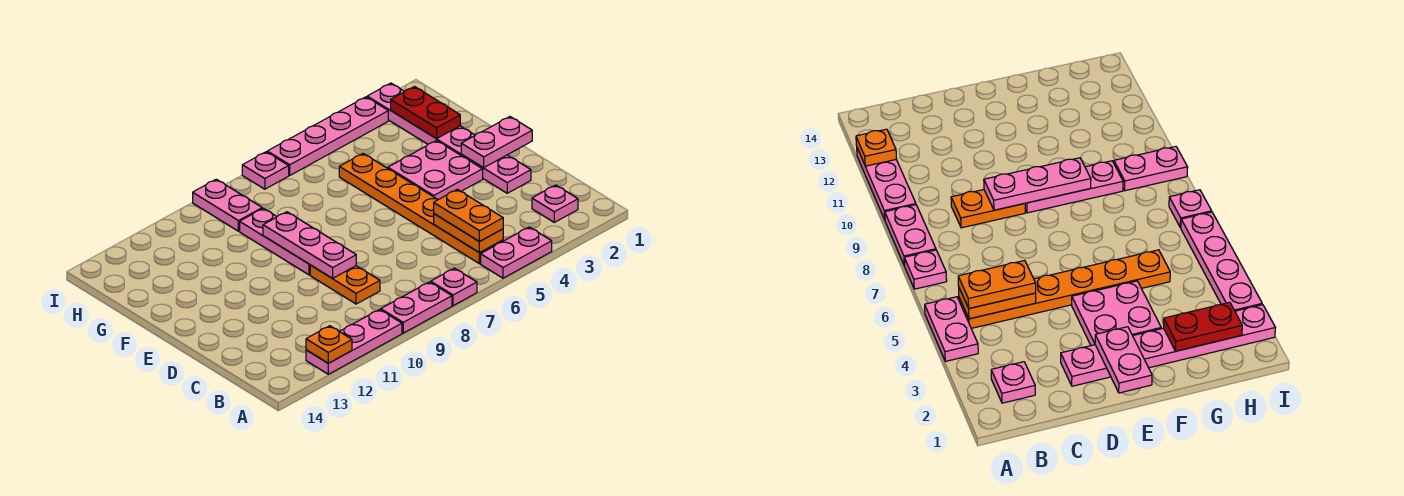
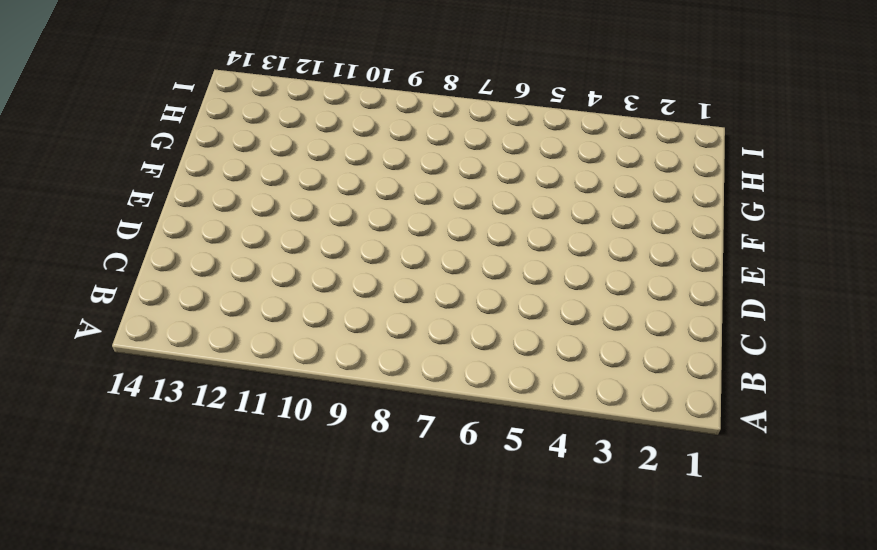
none -> pink plate A4:A5 level 1
none -> pink plate A7 level 1
none -> pink plate A8:A9 level 1

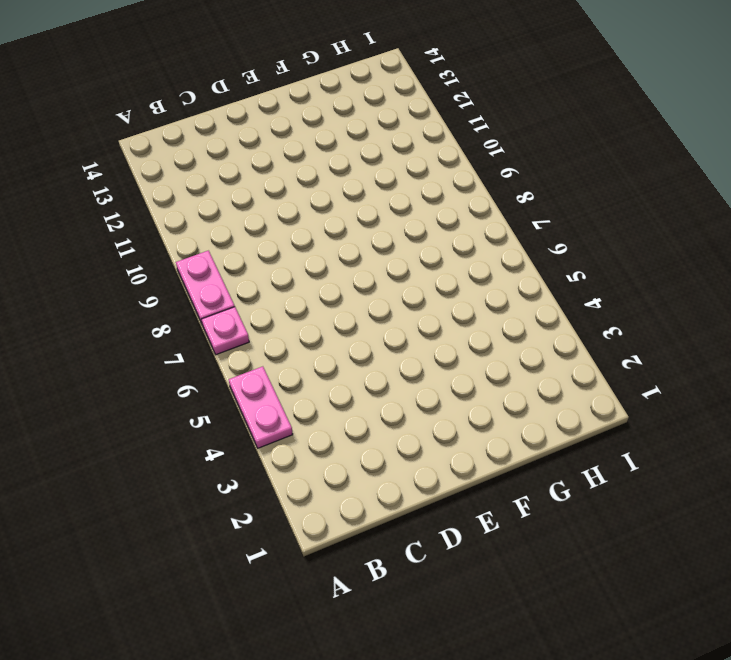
none -> pink plate A10:A12 level 1
none -> pink plate B2 level 1
none -> orange plate B5:G5 level 1

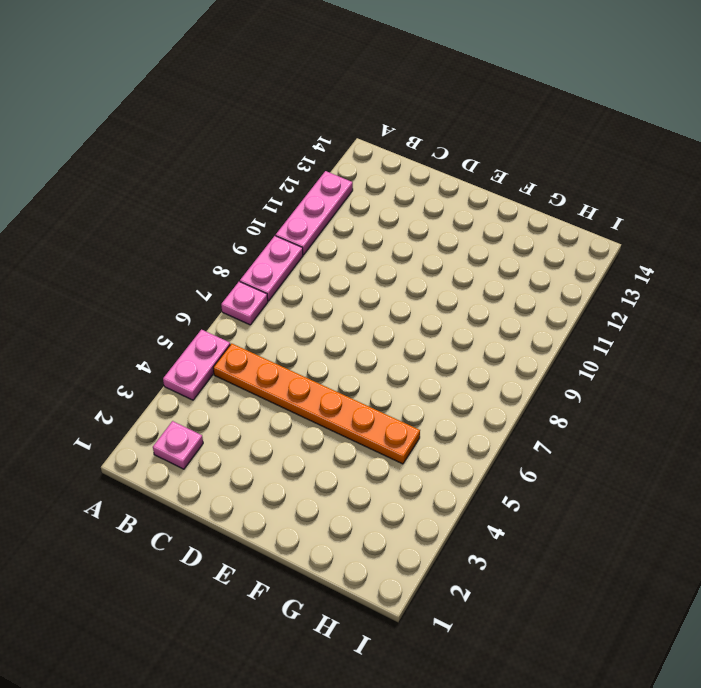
none -> orange plate C9:D9 level 1
none -> pink plate D2:I2 level 1
none -> pink plate E3:F4 level 1

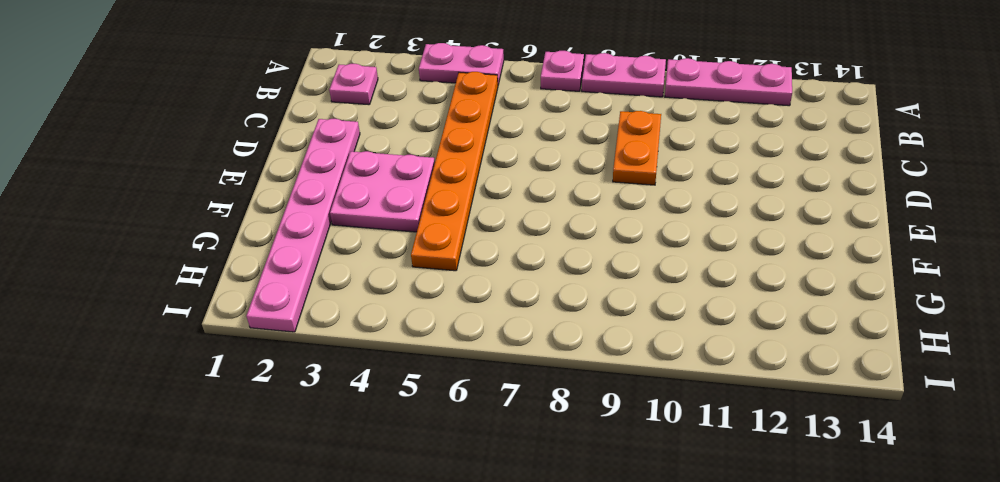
none -> pink plate E9:G9 level 1
none -> pink plate H9:I9 level 1
none -> pink plate I3:I6 level 1

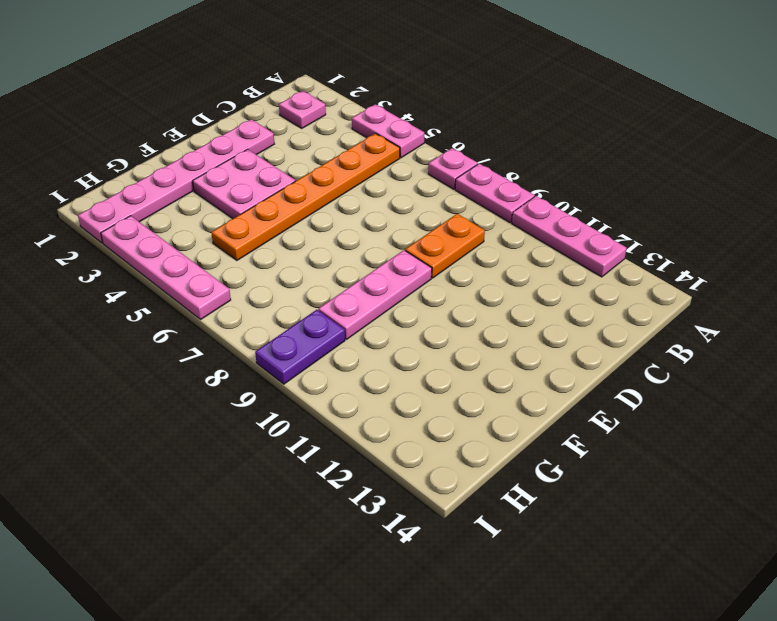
purple plate H9:I9 level 1 -> pink plate H9:I9 level 1
none -> pink plate I7 level 1
none -> orange plate A12 level 2
none -> orange plate B5:C5 level 2

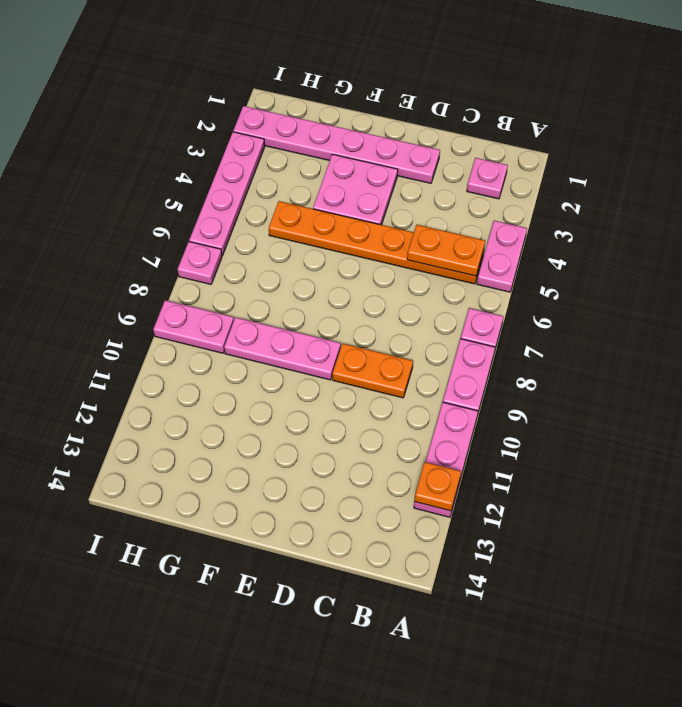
none -> pink plate D9:F9 level 2
none -> pink plate E1:E2 level 2
none -> red plate G2:H2 level 2

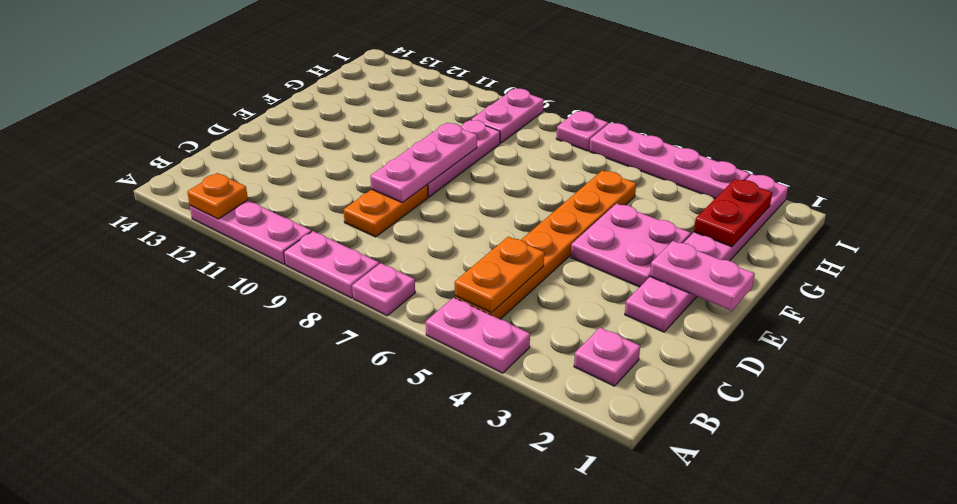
none -> orange plate B5:C5 level 3

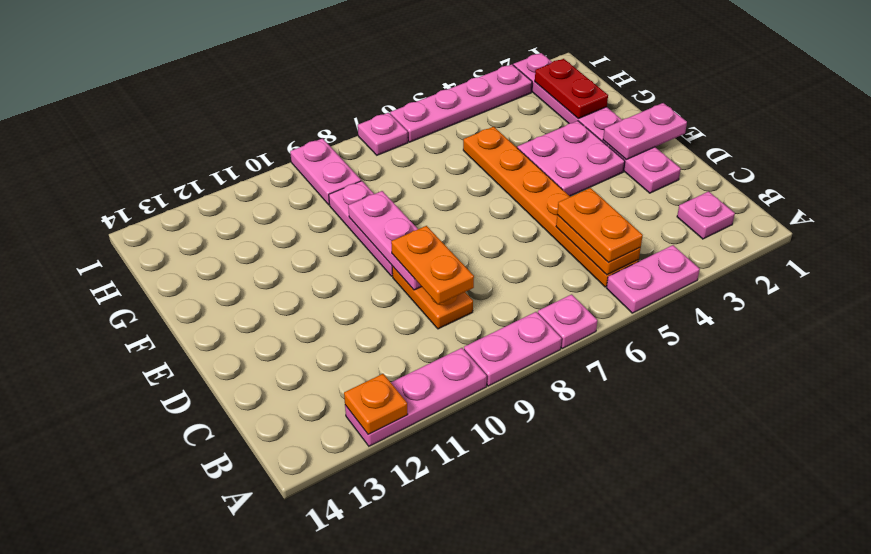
orange plate C9:D9 level 3 -> none

